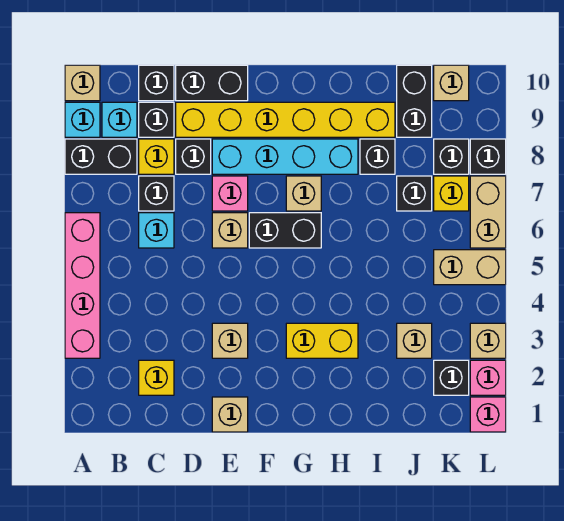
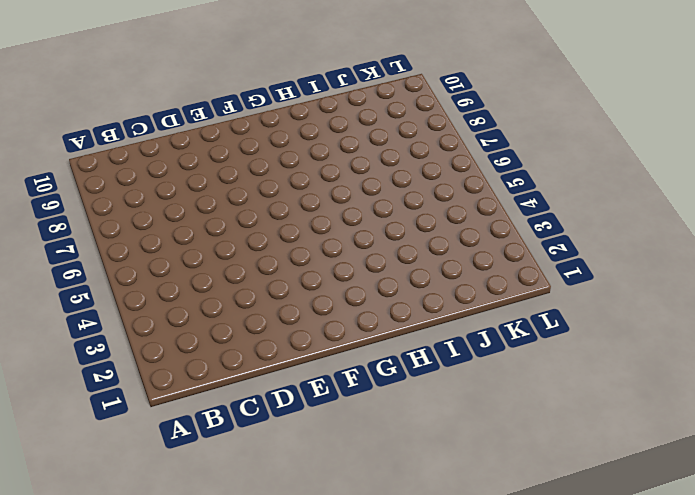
none -> pink brick A3:A6 level 1
none -> black brick A8:B8 level 1
none -> cyan brick A9 level 1
none -> tan brick A10 level 1

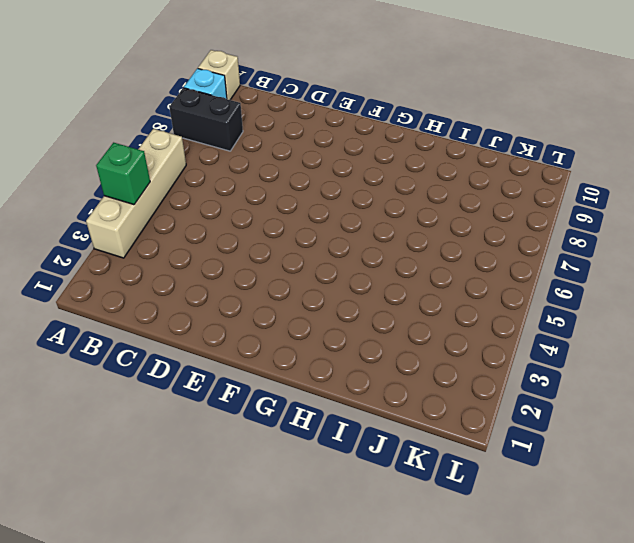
tan brick A3:A6 level 1 -> pink brick A3:A6 level 1
green brick A4 level 2 -> none
none -> cyan brick B9 level 1
none -> yellow brick C2 level 1
none -> cyan brick C6 level 1
none -> black brick C7 level 1

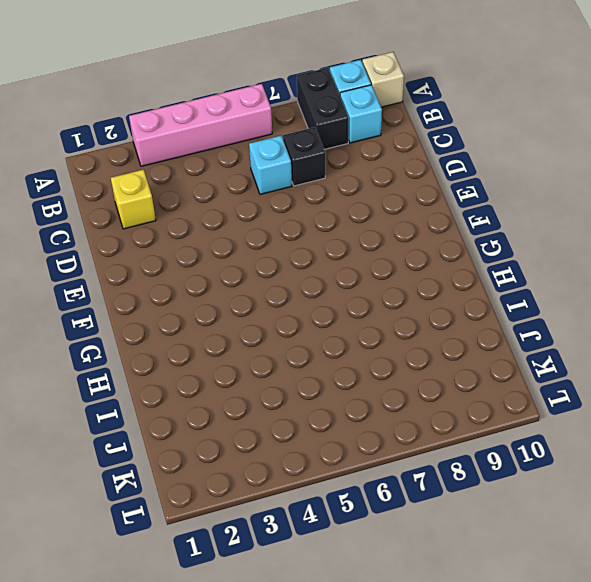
none -> yellow brick C8 level 1
none -> black brick C9 level 1
none -> black brick C10 level 1
none -> black brick D8 level 1

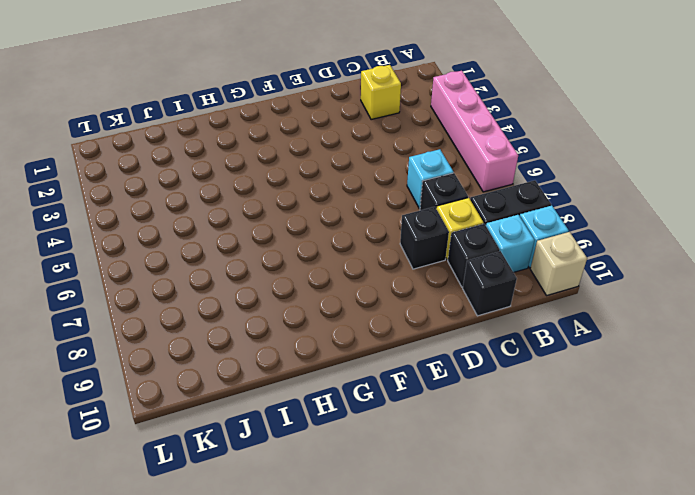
none -> yellow brick D9:I9 level 1
none -> black brick D10:E10 level 1
none -> tan brick E1 level 1
none -> tan brick E3 level 1

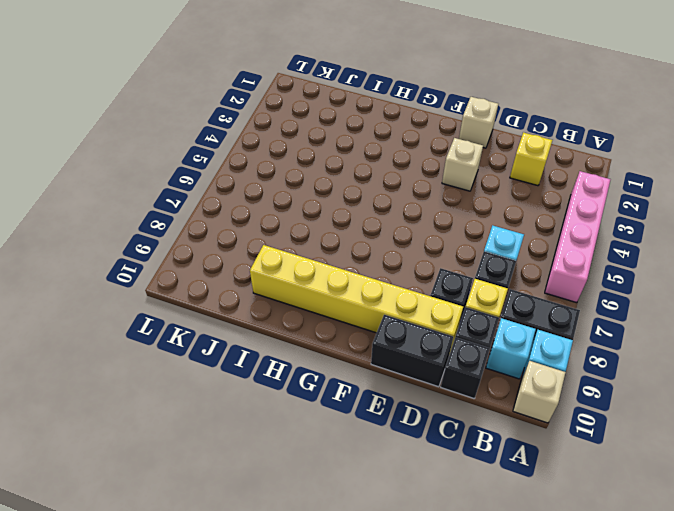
none -> tan brick E6 level 1
none -> pink brick E7 level 1
none -> cyan brick E8:H8 level 1
none -> black brick F6:G6 level 1

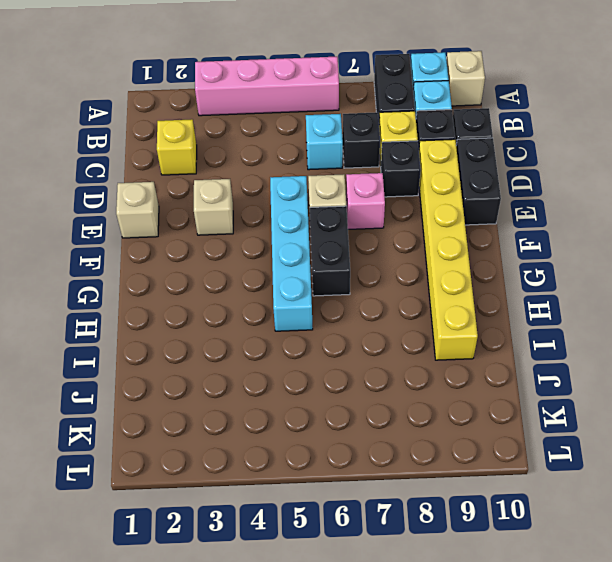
cyan brick E5:H5 level 1 -> cyan brick E8:H8 level 1
none -> yellow brick G3:H3 level 1
none -> tan brick G7 level 1
none -> black brick I8 level 1
none -> tan brick J3 level 1

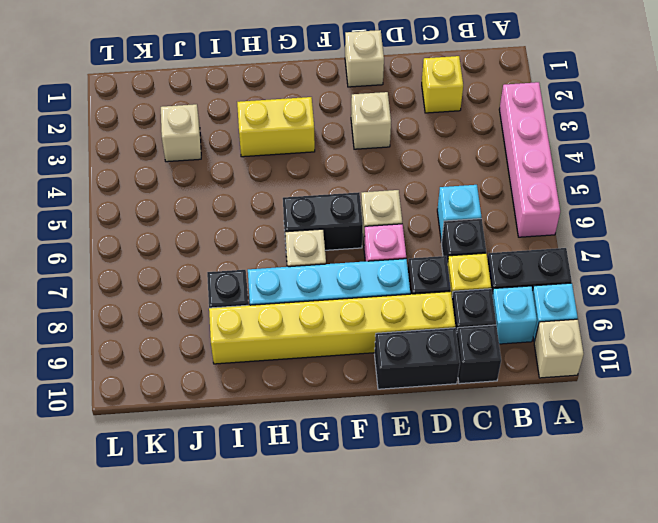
none -> black brick J7 level 1
none -> black brick J9:J10 level 1
none -> black brick K2 level 1
none -> tan brick K5:L5 level 1

